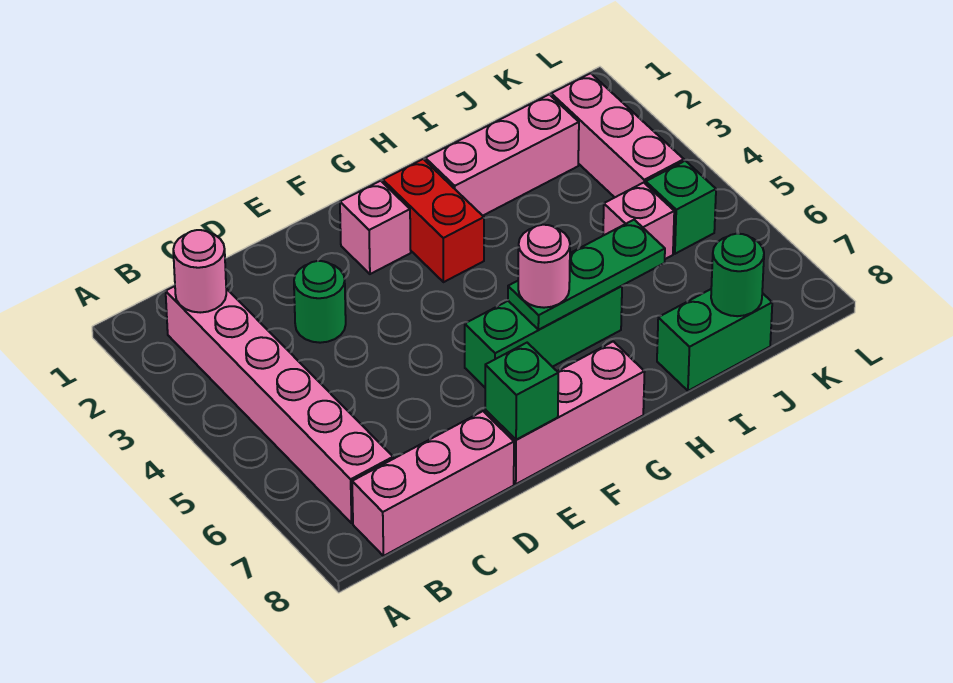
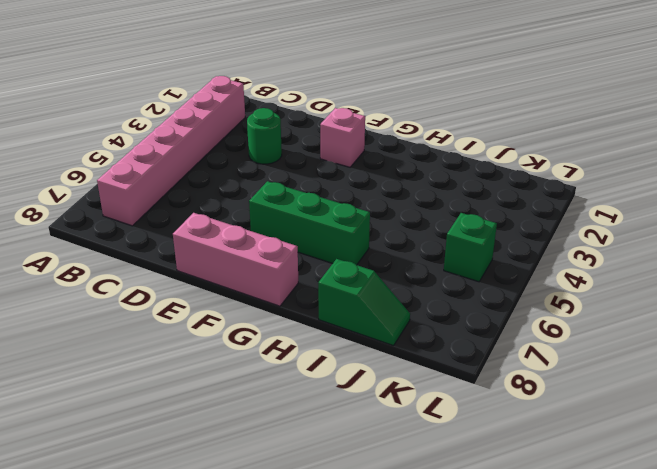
green slope I8:J8 level 1 top I -> green brick I8:J8 level 1
none -> pink brick B8:D8 level 1
none -> red brick G2:G3 level 1
none -> pink brick H2:J2 level 1

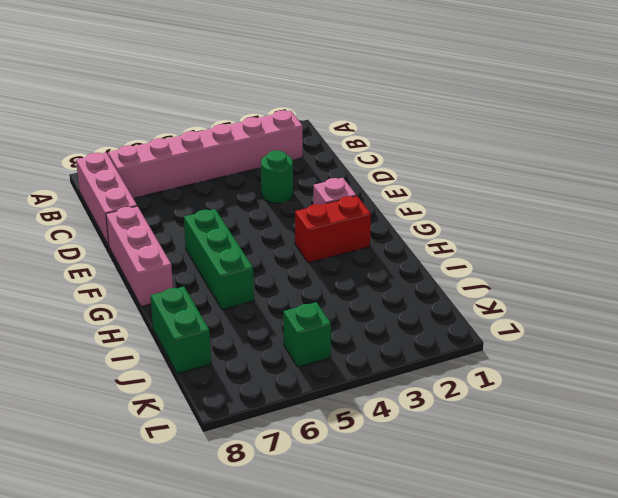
none -> pink brick H2:J2 level 1
none -> pink brick J5 level 1
none -> pink brick K2:K4 level 1

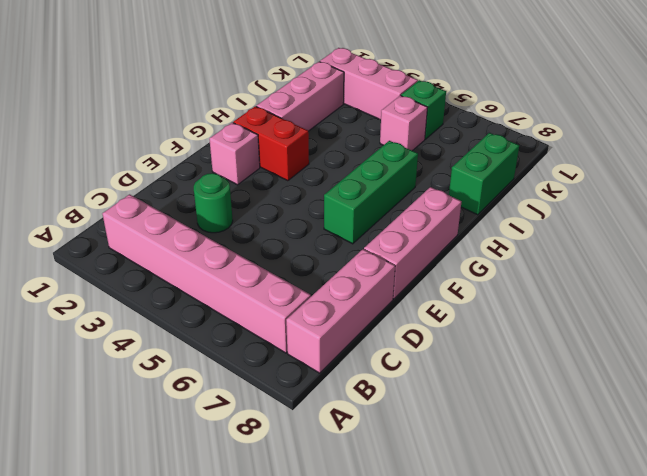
none -> pink round brick B2 level 2
none -> green brick E8 level 2
none -> green plate G6:I6 level 2

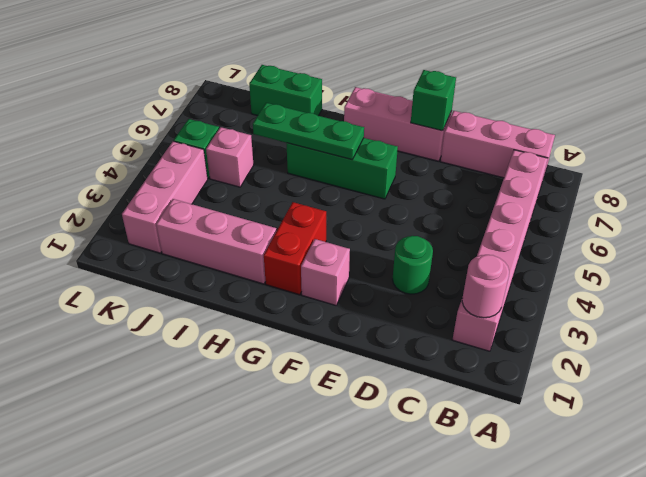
none -> green round brick J8 level 2
none -> pink round brick G6 level 3

